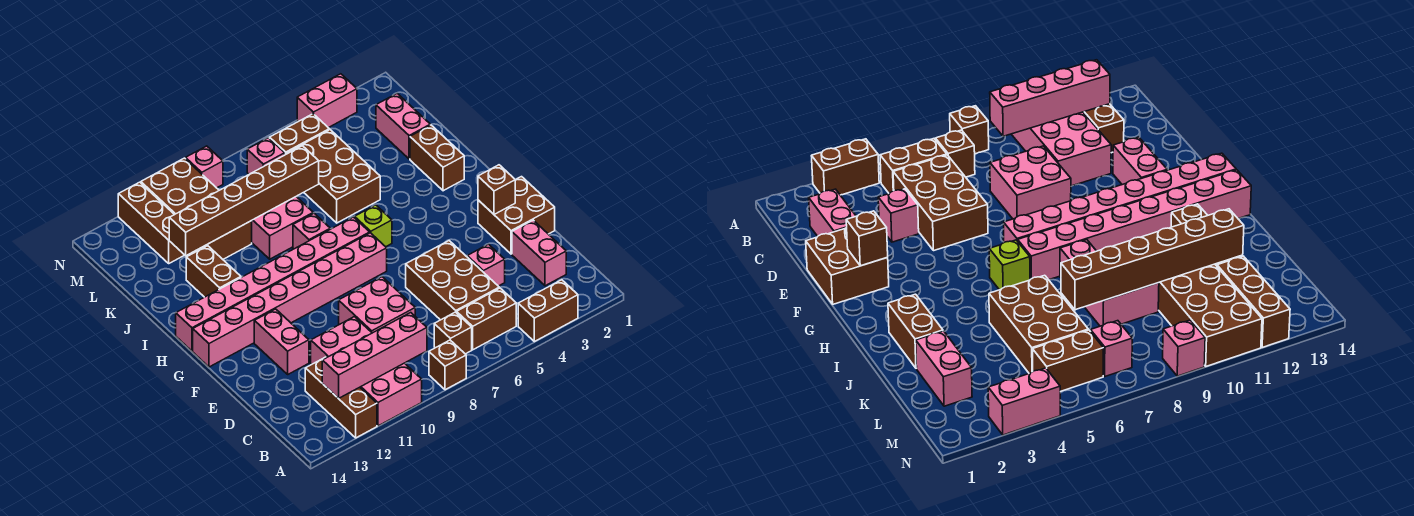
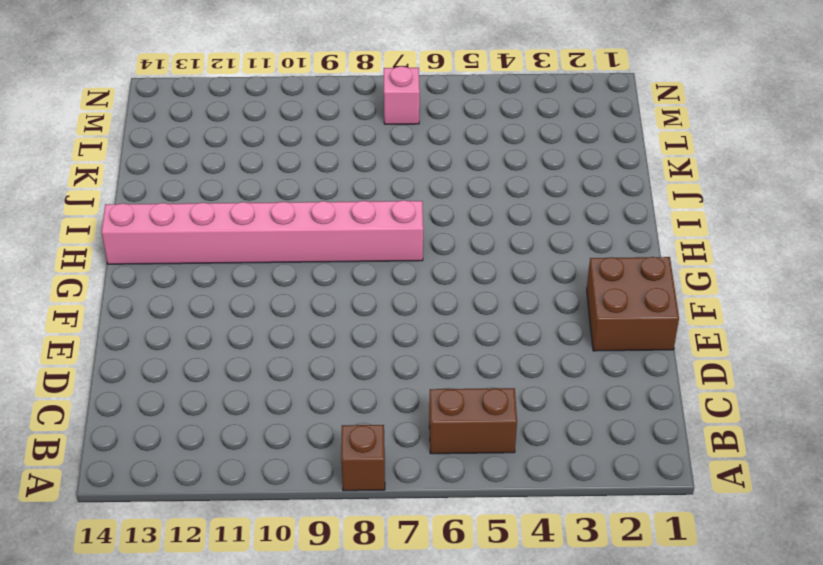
none -> brown brick A3:A4 level 1
none -> pink brick A10:D11 level 1
none -> brown brick A12:C12 level 1
none -> brown brick B7 level 1

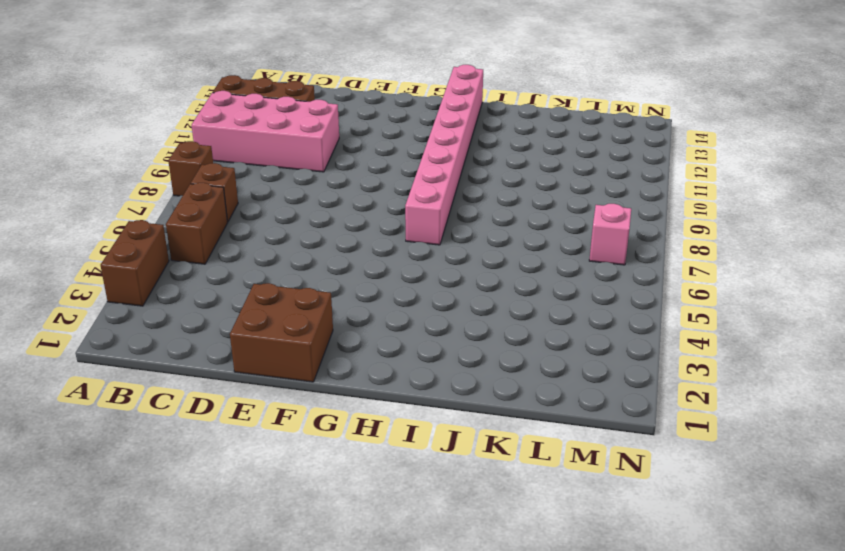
none -> pink brick C2:D2 level 1
none -> brown brick C5:E6 level 1
none -> pink brick D4 level 1
none -> pink brick D8:E9 level 1

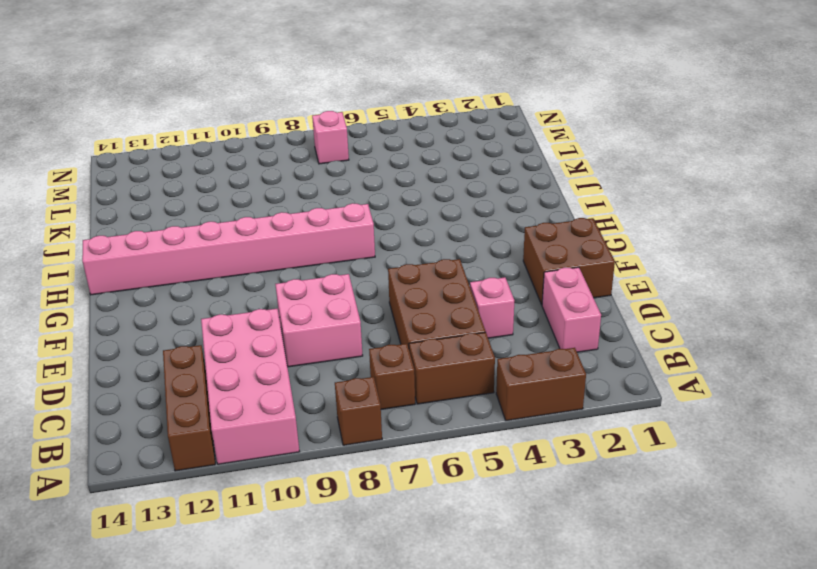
none -> pink brick E12:F12 level 1
none -> pink brick G7:G14 level 1
none -> lime brick H6 level 1
none -> brown brick I2:J2 level 1

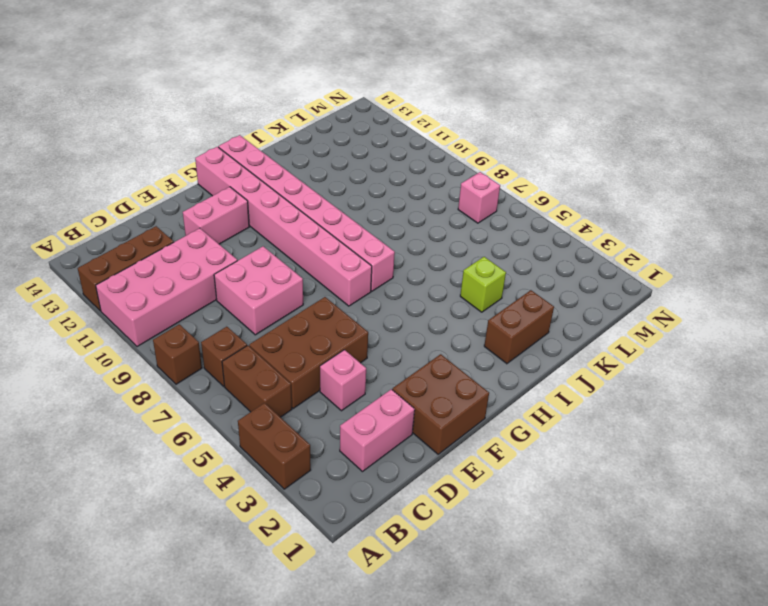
lime brick J4 level 1 -> lime brick H6 level 1
none -> pink brick I8 level 1
none -> brown brick I12:J12 level 1
none -> brown brick J5:L6 level 1
none -> pink brick J8:K9 level 1

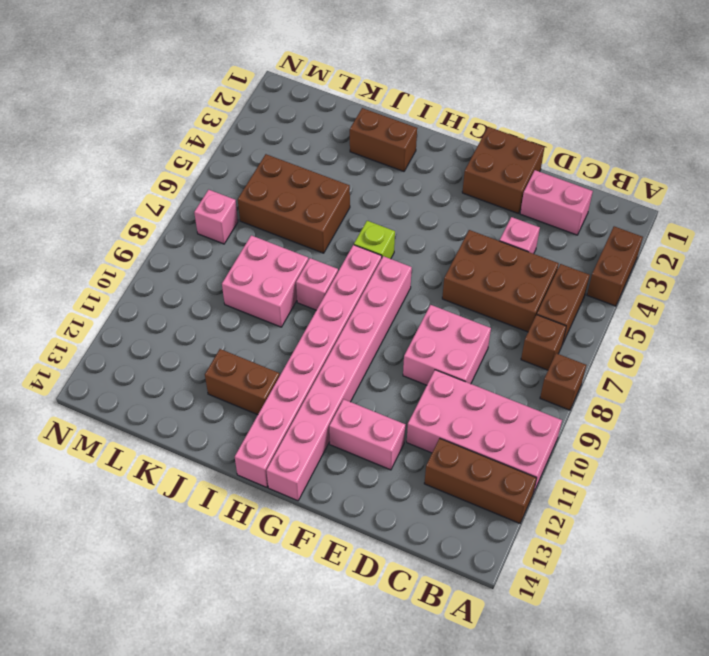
none -> pink brick K2:L2 level 1
none -> brown brick K10:N11 level 1
none -> brown brick L12:N12 level 1
none -> brown brick M5:M6 level 1

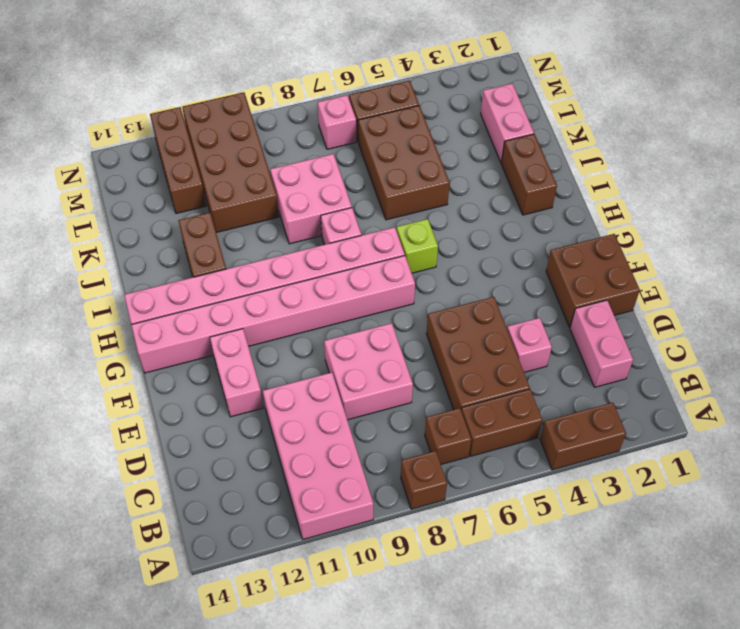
none -> brown brick A12:C12 level 1
none -> pink brick N3:N4 level 1
none -> pink brick N9 level 1
none -> pink brick B9:B12 level 2

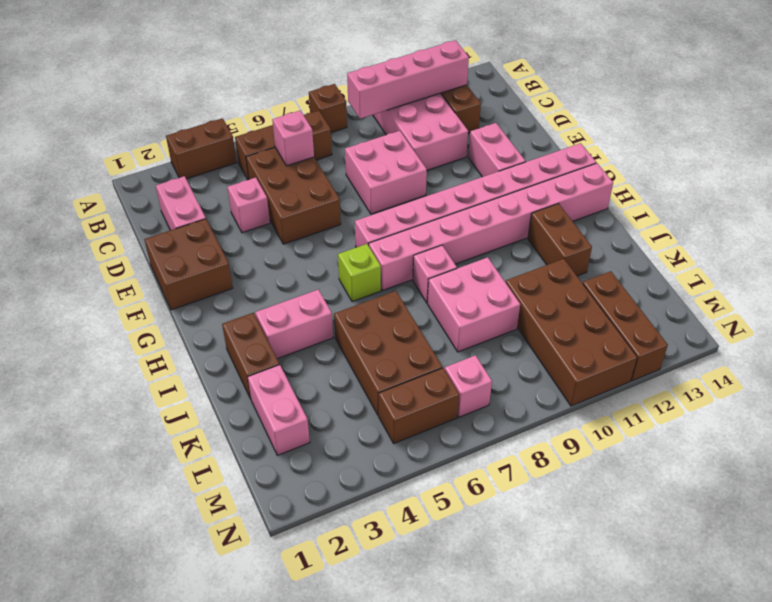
pink brick C6 level 2 -> pink brick N9 level 1
pink brick I3:I4 level 1 -> pink brick N3:N4 level 1
none -> brown brick F2 level 2
none -> brown brick K7:K12 level 2

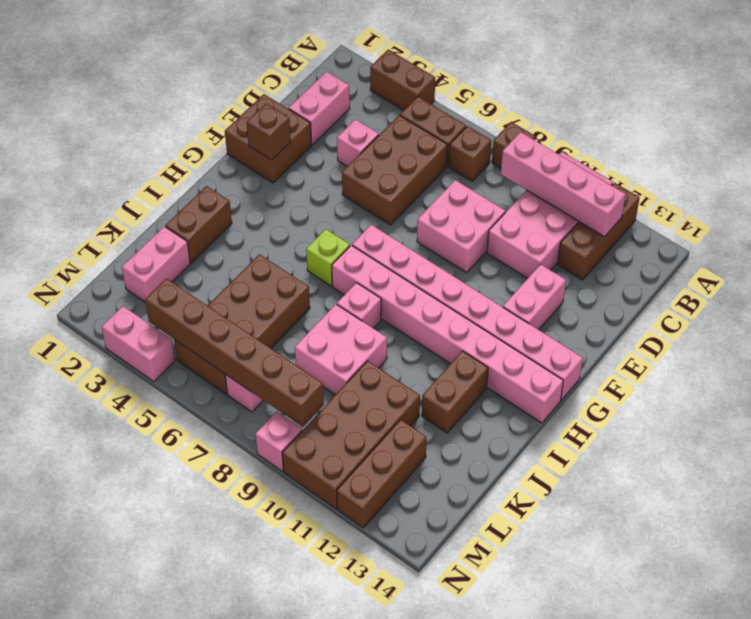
brown brick M4:M9 level 2 -> brown brick K7:K12 level 2

